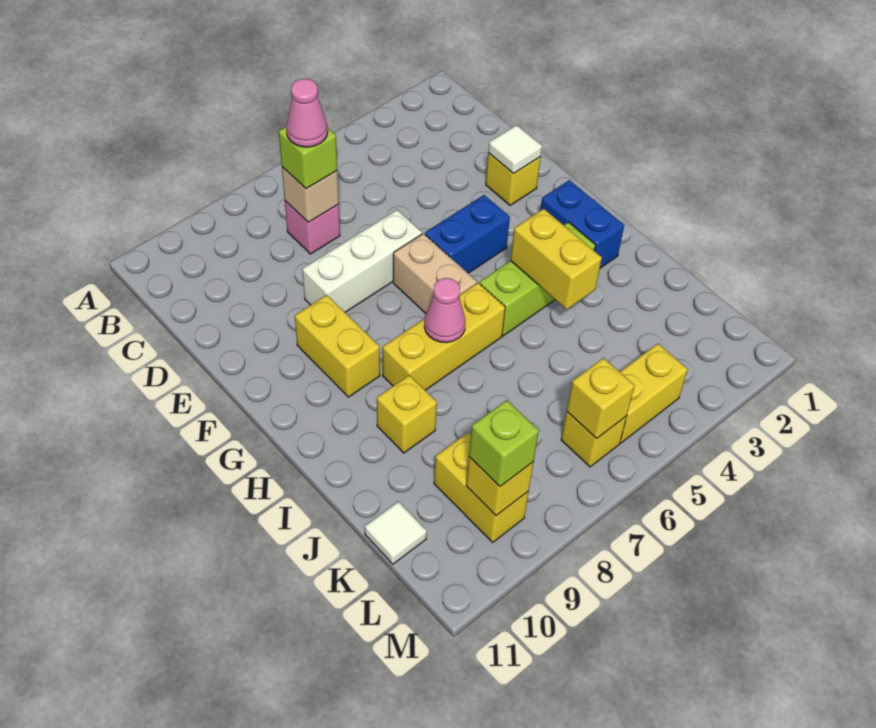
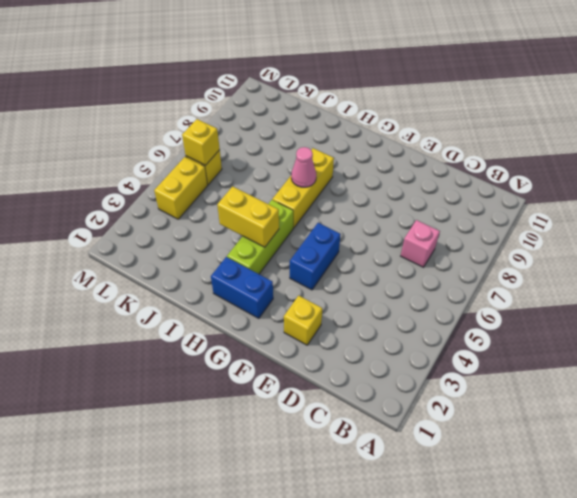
none -> white brick E6:E8 level 1
none -> tan brick F6:G6 level 1
none -> yellow brick F9:G9 level 1

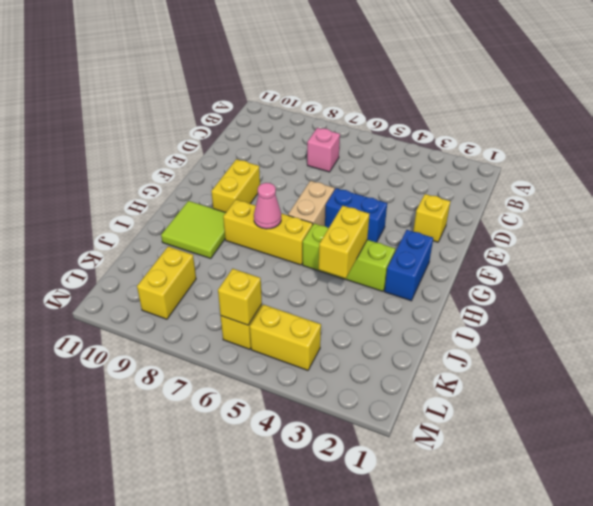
lime tile H9:I10 level 1 -> yellow brick I9 level 1
none -> white brick E6:E8 level 1
none -> white tile K11 level 1
none -> tan brick C7 level 2

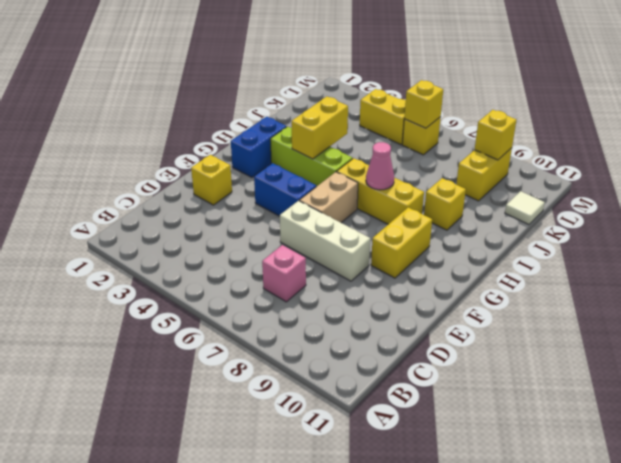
none -> tan brick C7 level 2
none -> white tile E2 level 2
none -> lime brick C7 level 3

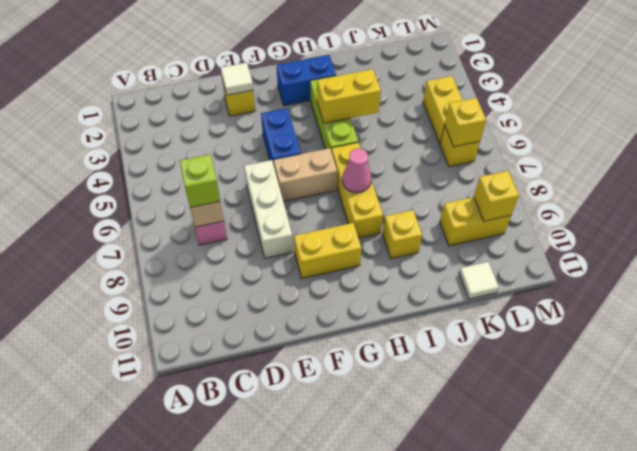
none -> lime brick L9 level 3
none -> pink cone C7 level 4

